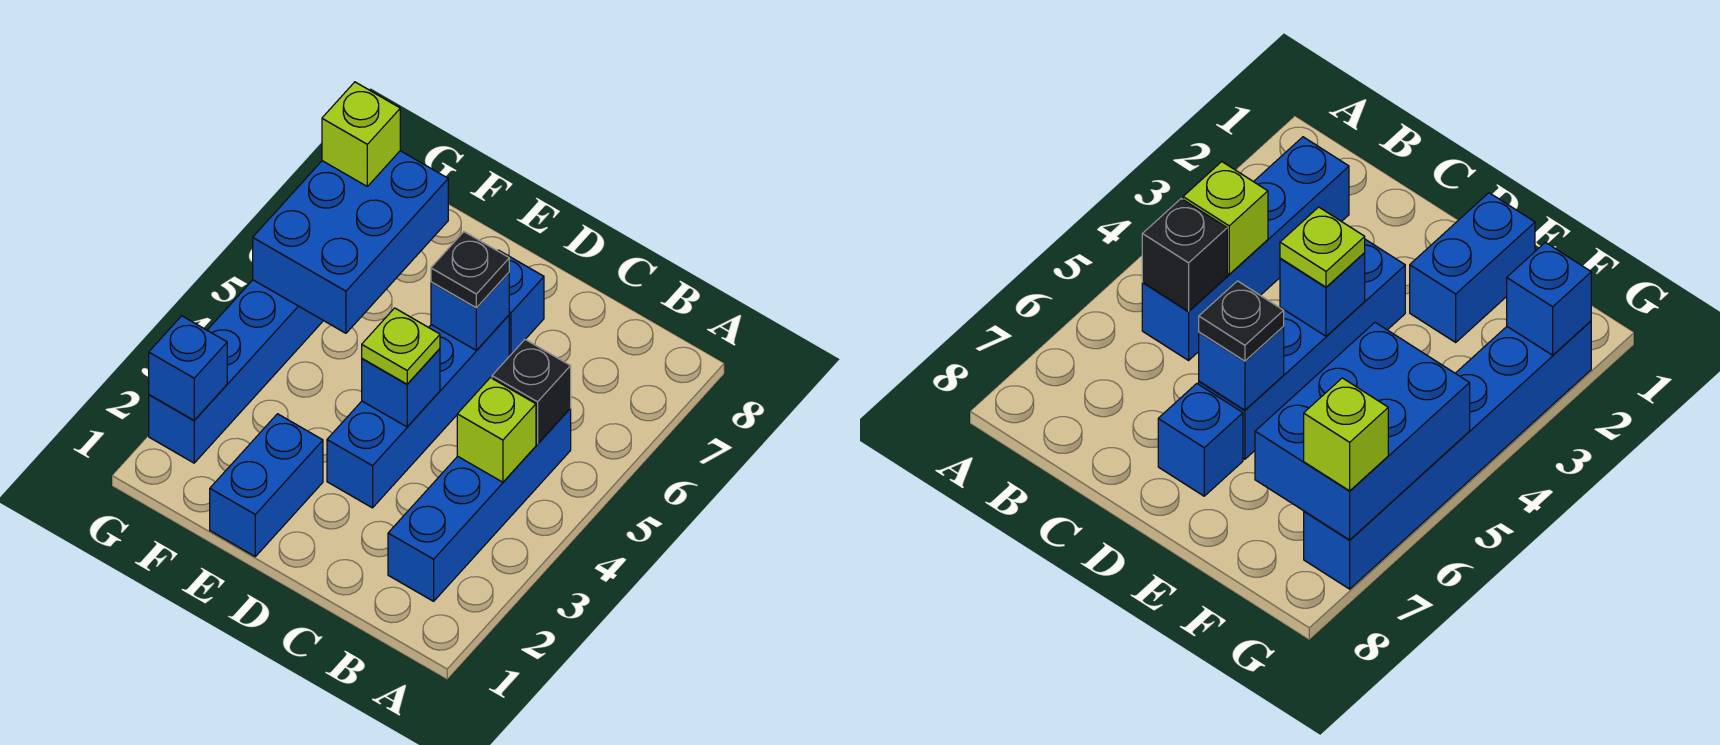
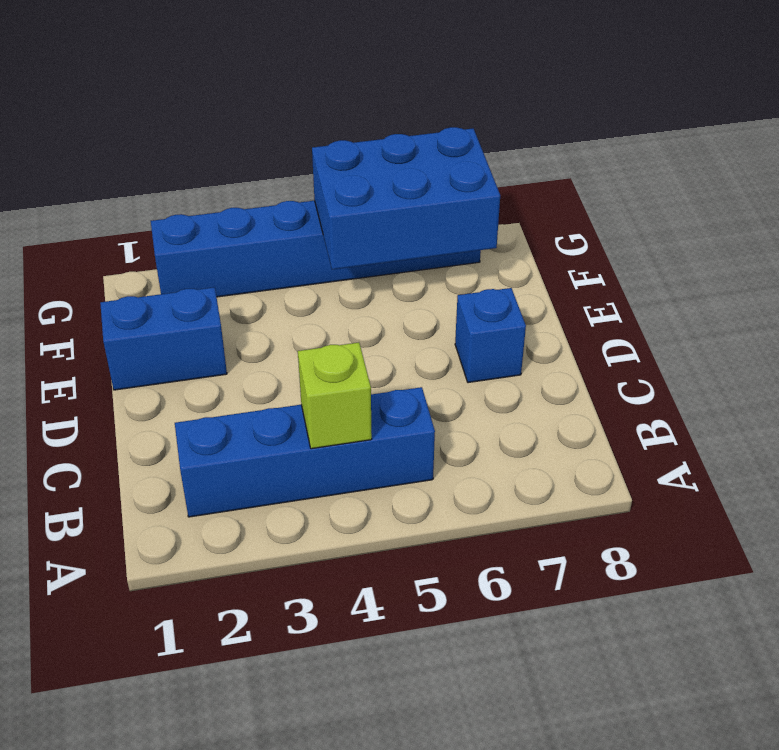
none -> blue brick D3:D6 level 1
none -> black brick B5 level 2
none -> blue brick D4 level 2

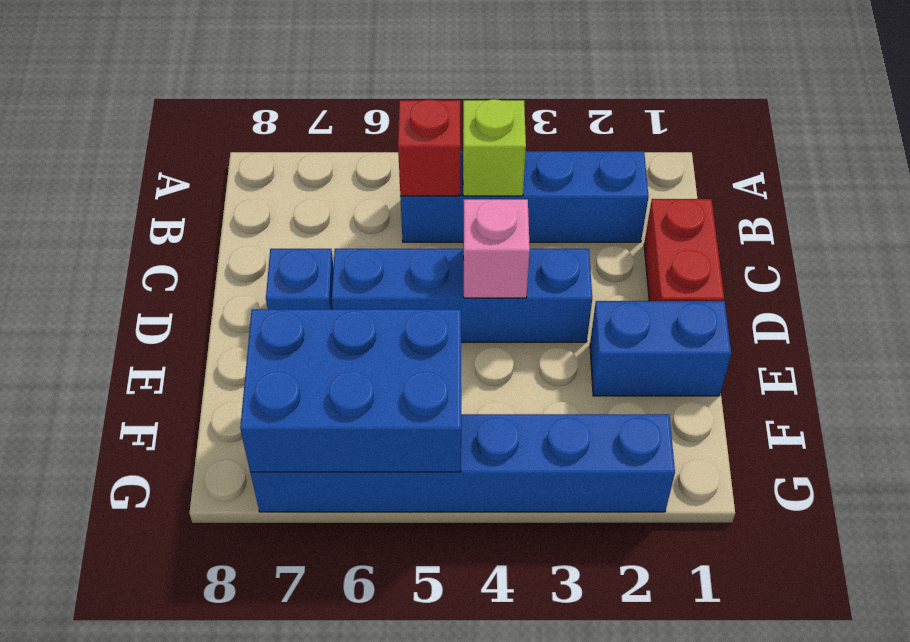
red brick B5 level 2 -> black brick B5 level 2
red brick C1:D1 level 1 -> none
pink brick D4 level 2 -> blue brick D4 level 2
none -> blue brick D6 level 2
none -> blue brick G2 level 2
none -> lime plate D4 level 3

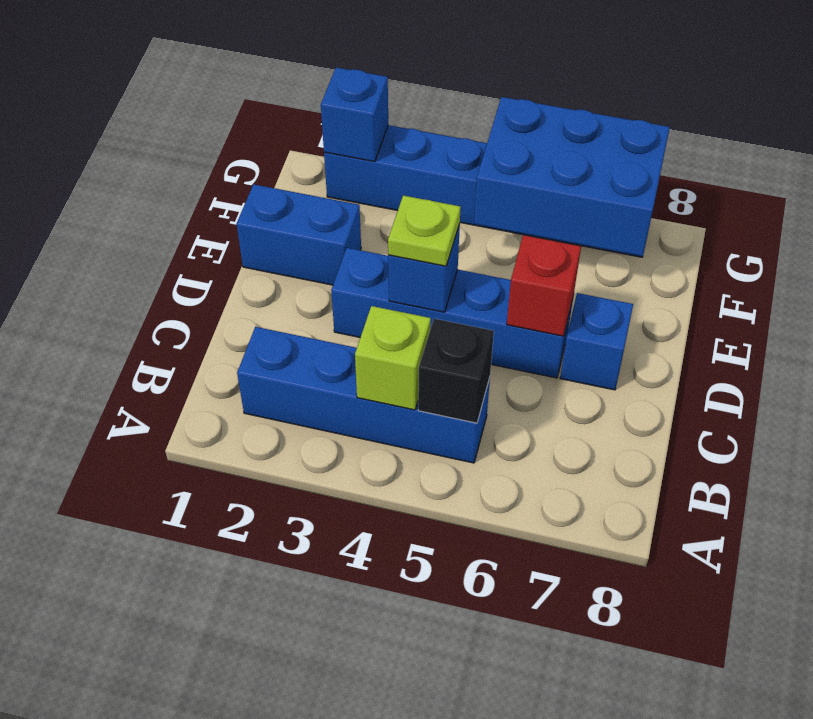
red brick D6 level 2 -> blue brick D6 level 2
none -> black plate D6 level 3
none -> lime brick G7 level 3

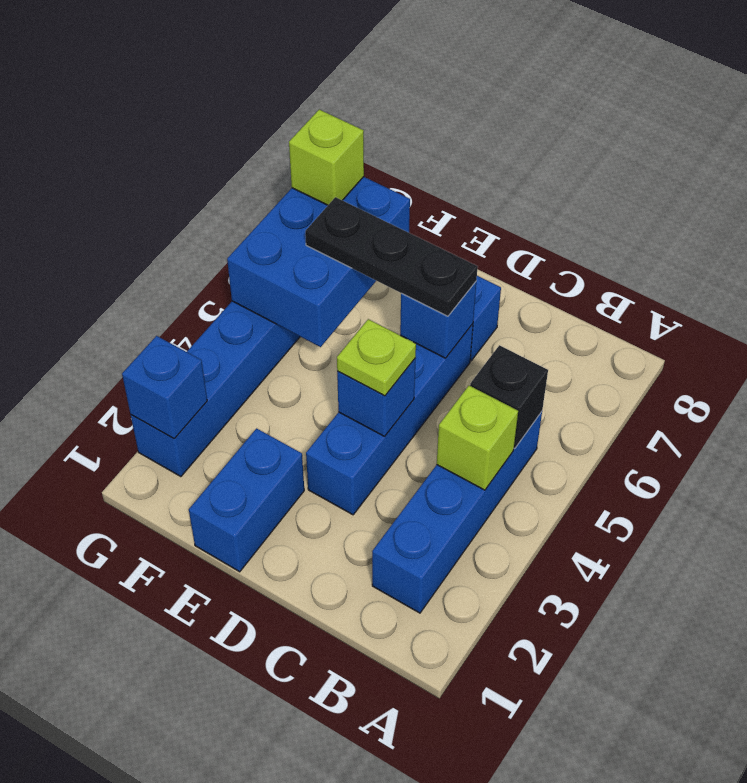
black plate D6:F6 level 3 -> black plate D6 level 3

